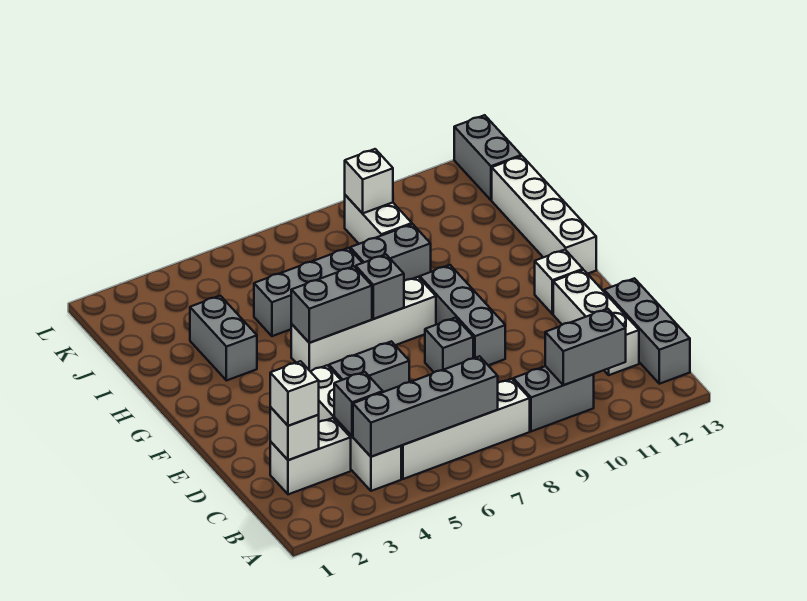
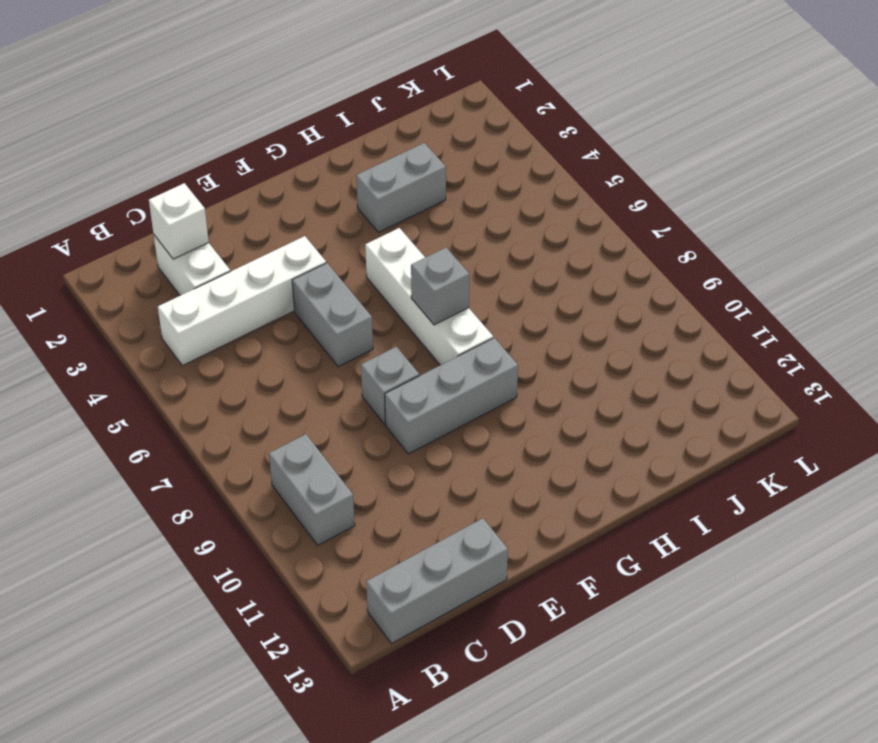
none -> white brick B5:B8 level 1
none -> white brick C12:E12 level 1
none -> white brick F12 level 1

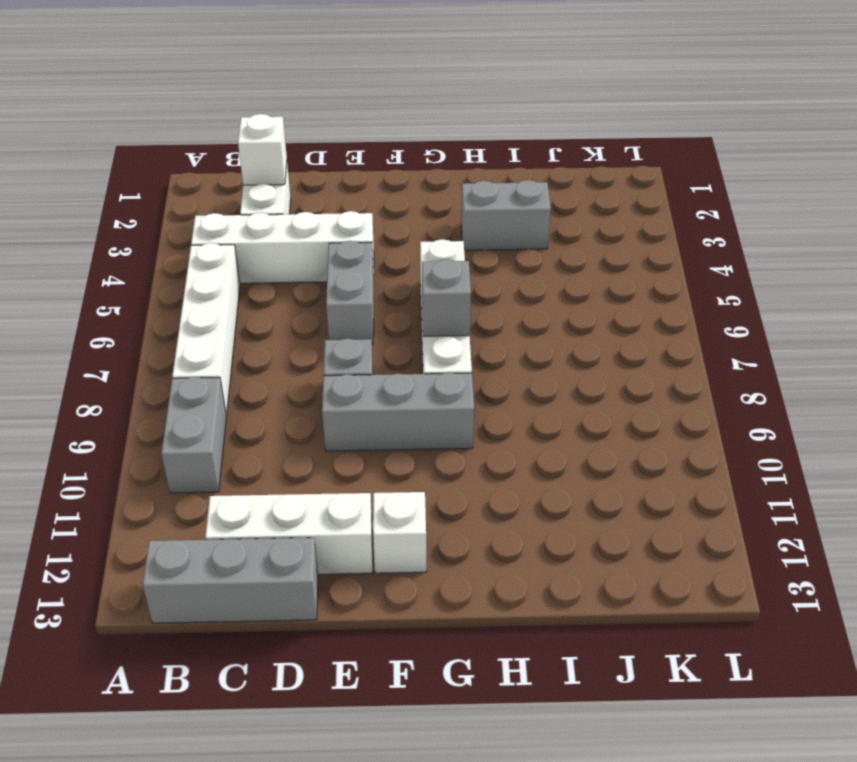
none -> white brick G13:J13 level 1
none -> grey brick I5:I7 level 1
none -> grey brick I8:I9 level 1

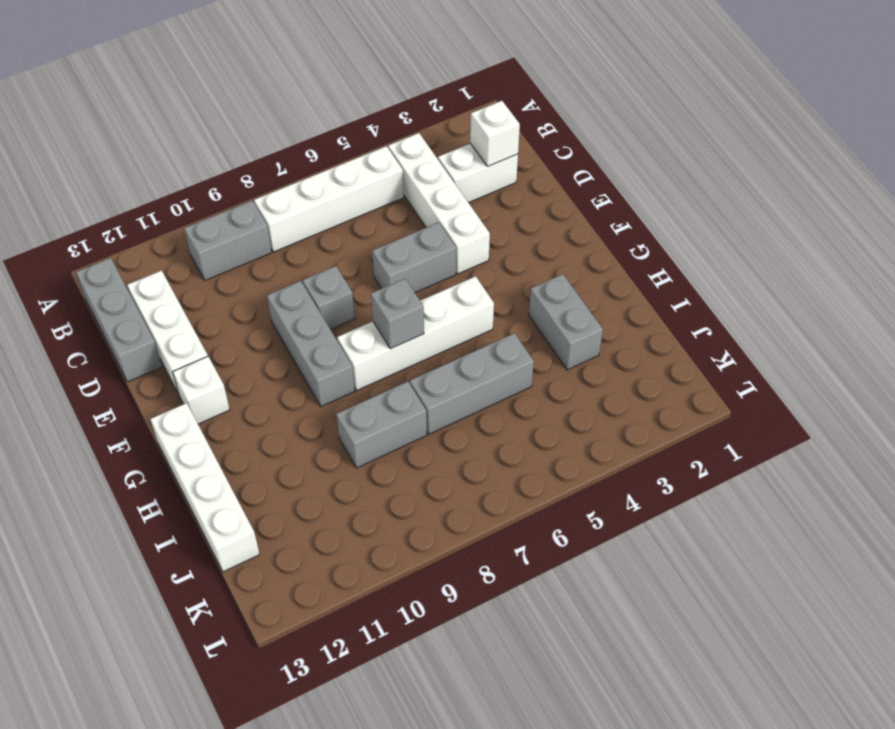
none -> white brick J9:K9 level 1
none -> grey brick K13:L13 level 1
none -> grey brick B4:B7 level 2

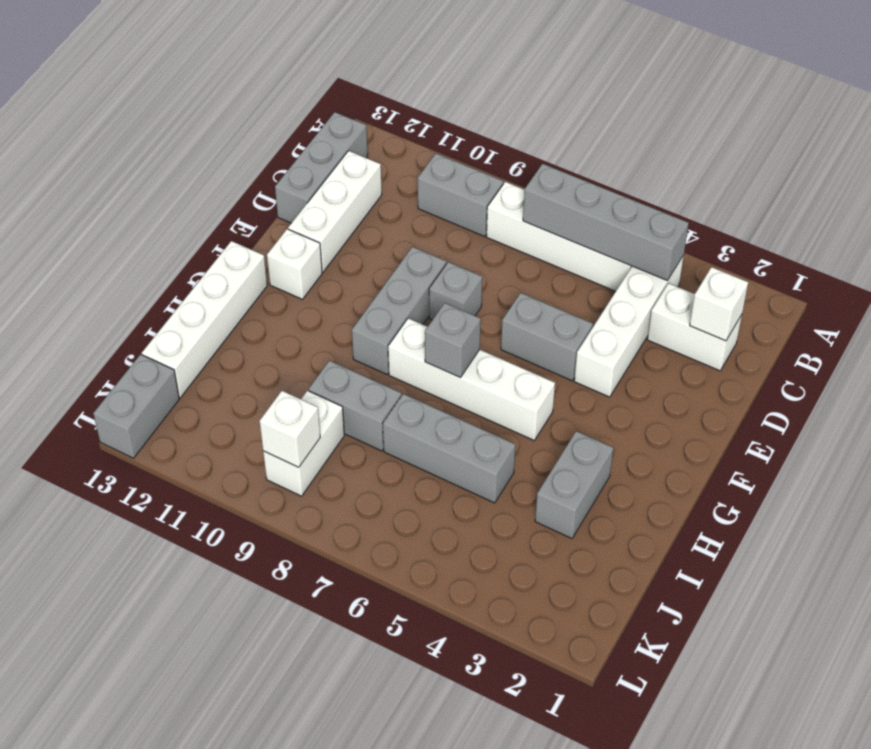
none -> grey brick B10:B11 level 2
none -> grey brick C4 level 2
none -> grey brick G5:G6 level 2

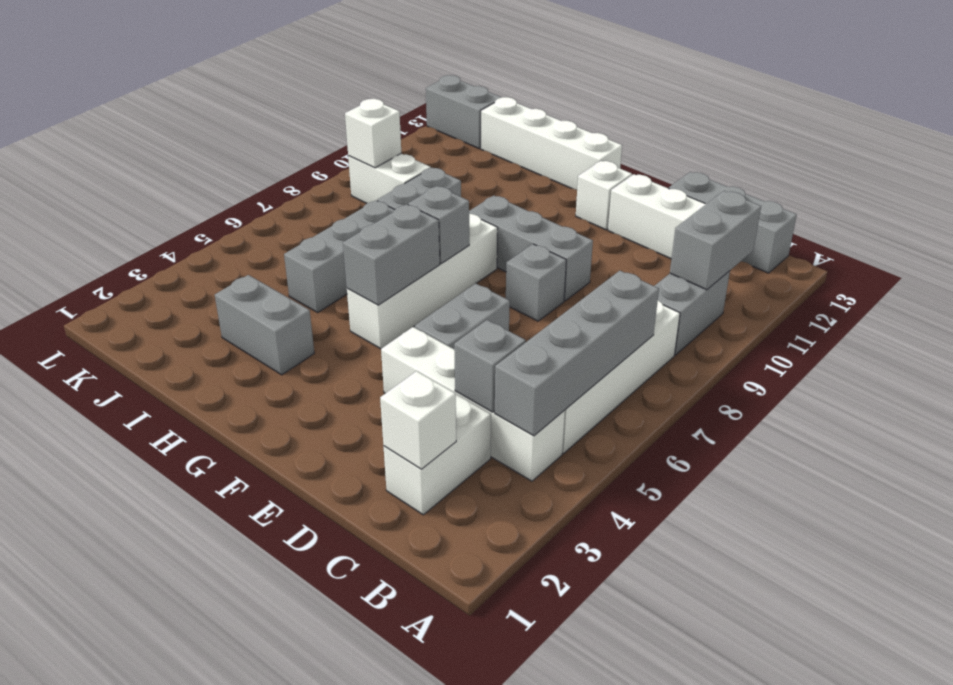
none -> white brick C2 level 3

